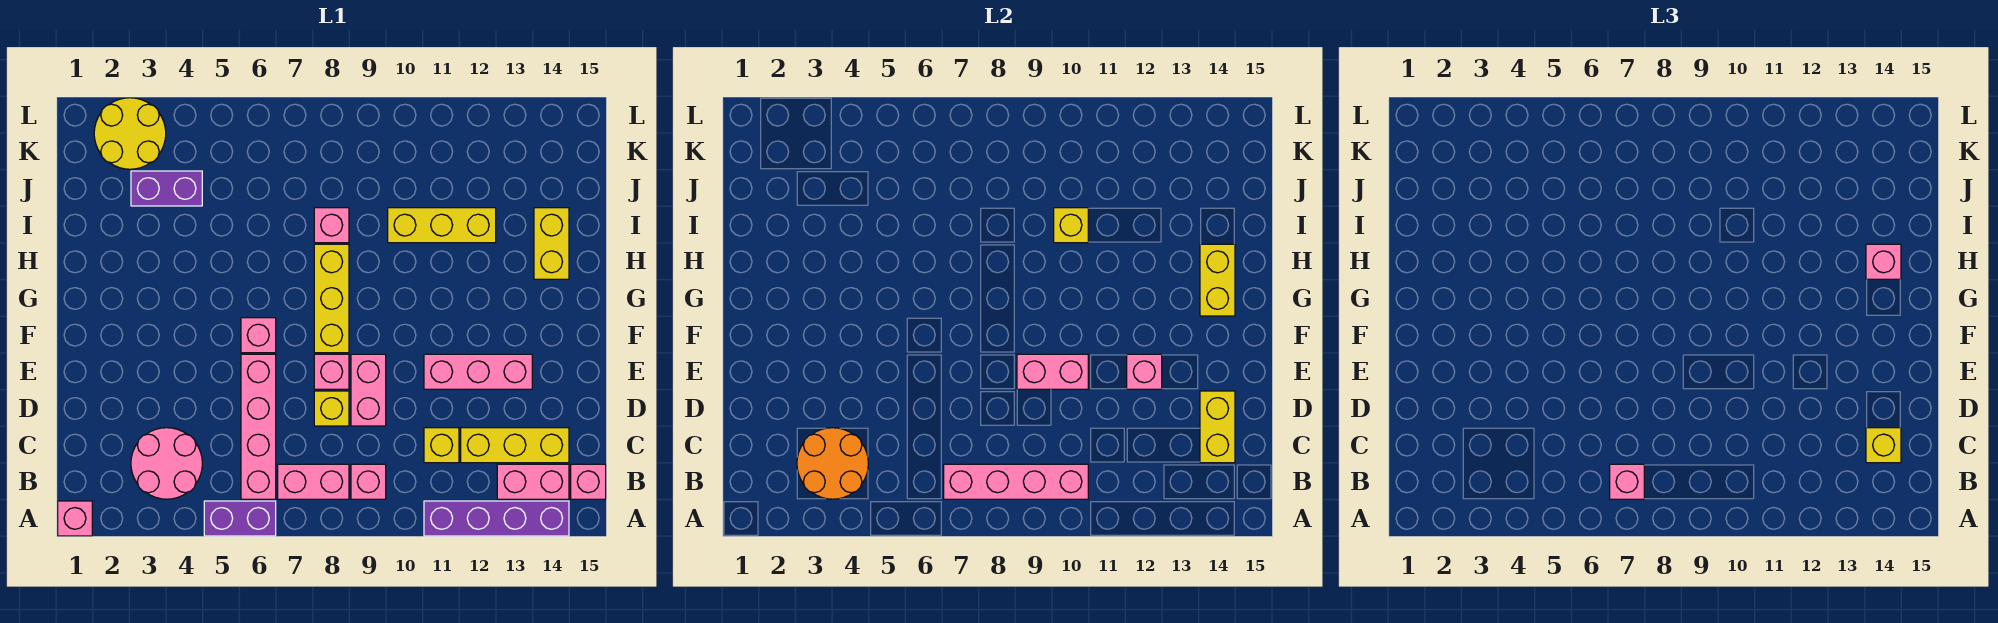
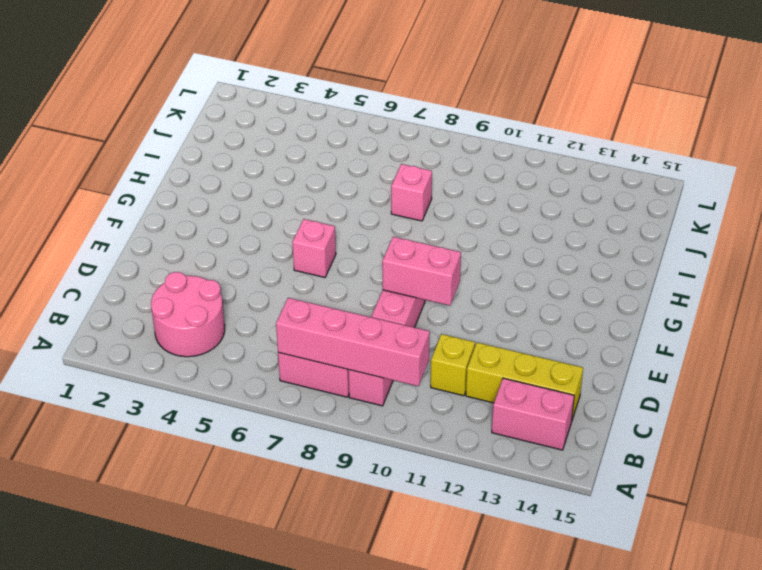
none -> pink brick A1 level 1
none -> purple brick A5:A6 level 1
none -> purple brick A11:A14 level 1
none -> pink brick B6:E6 level 1

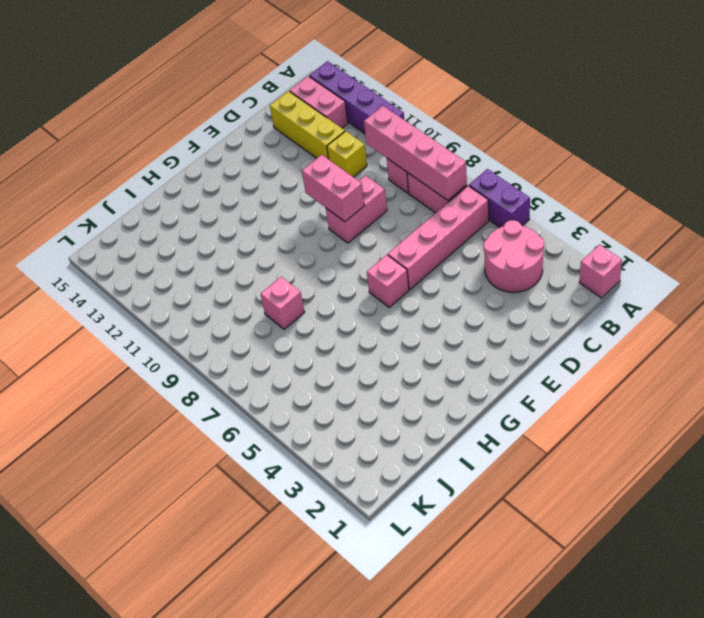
none -> pink brick B15 level 1
none -> yellow brick D8 level 1
none -> pink brick E8 level 1
none -> pink brick E11:E13 level 1

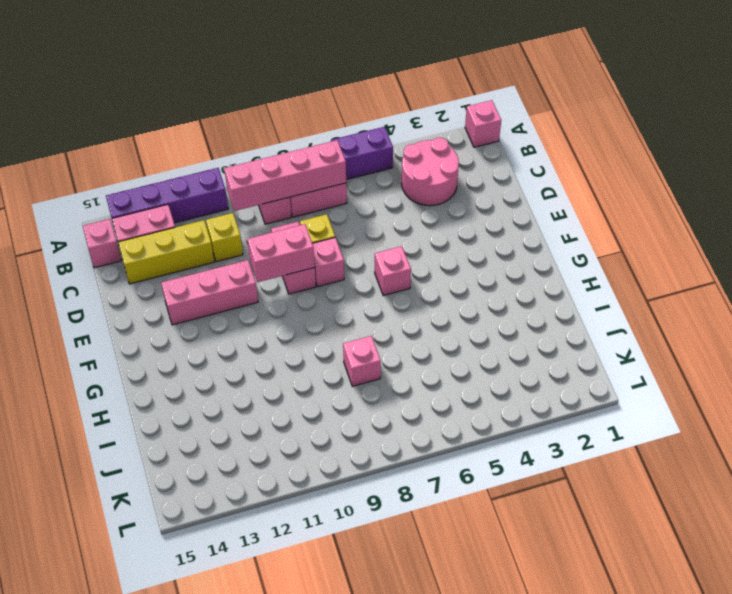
none -> pink brick B6:E6 level 1
none -> yellow brick F8:H8 level 1
none -> yellow brick H14:I14 level 1
none -> yellow brick I10:I12 level 1

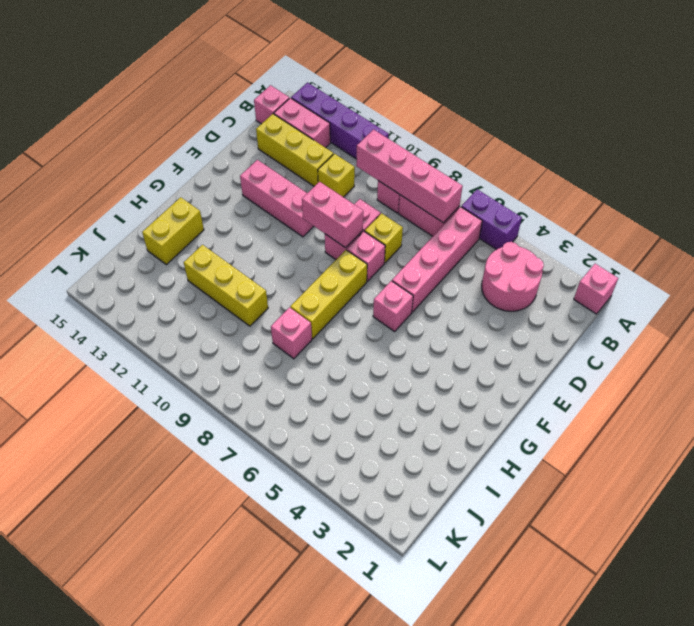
none -> purple brick J3:J4 level 1
none -> yellow round brick K2:L3 level 1
none -> orange round brick B3:C4 level 2
none -> yellow brick C14:D14 level 2

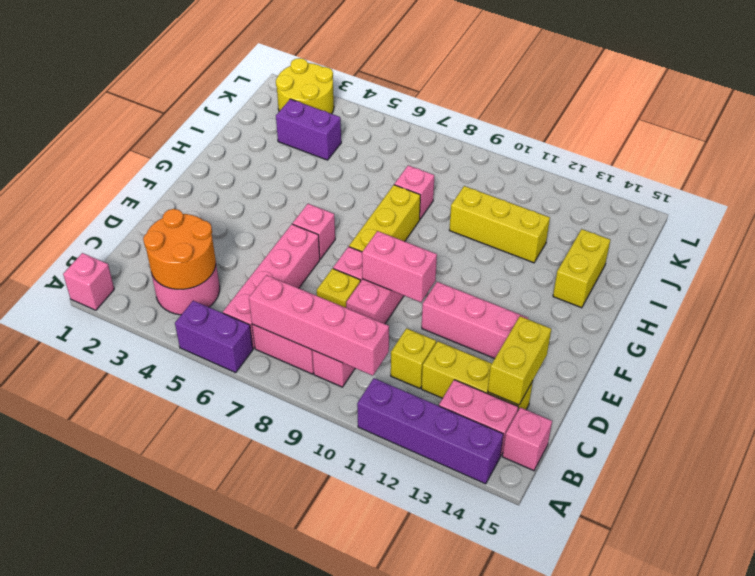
none -> pink brick E12 level 2
none -> yellow brick G14:H14 level 2
none -> yellow brick I10 level 2
none -> pink brick B7 level 3

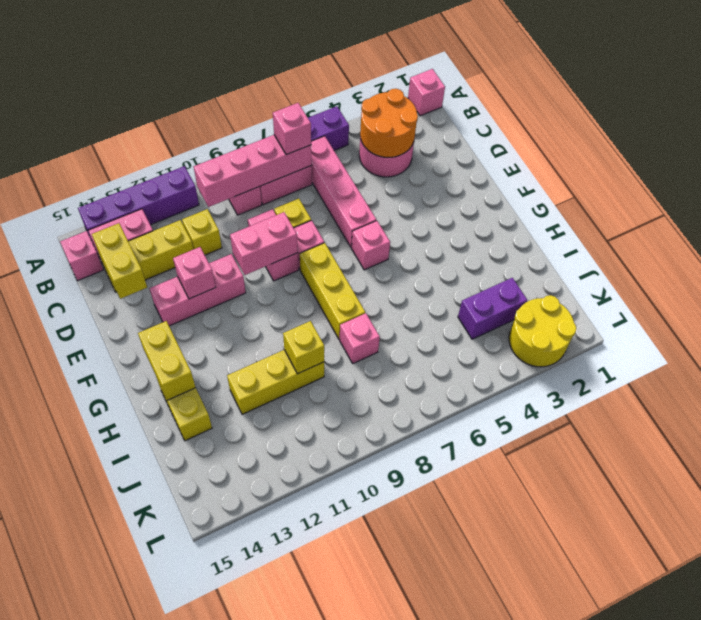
none -> yellow brick C14 level 3
none -> pink brick H14 level 3

